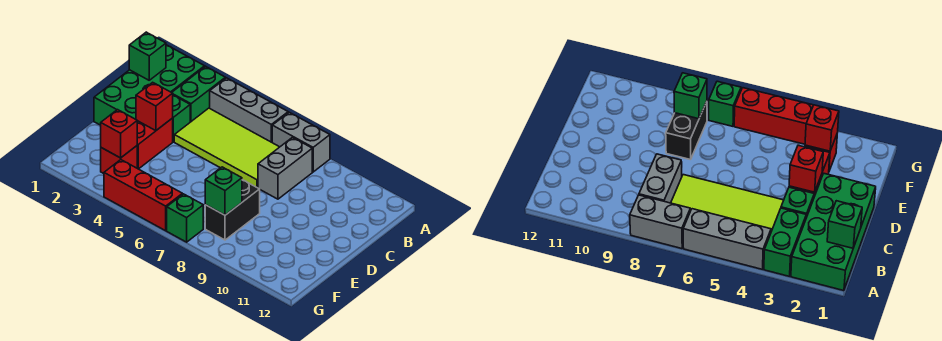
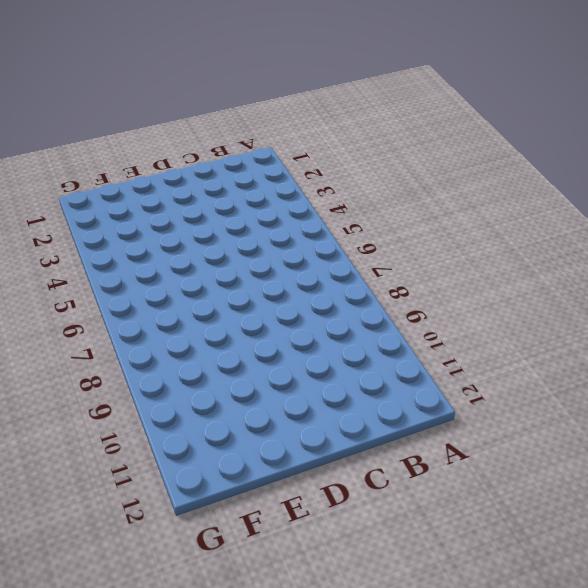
none -> green brick A1:D2 level 1
none -> green brick A3:B3 level 1
none -> grey brick A4:A6 level 1

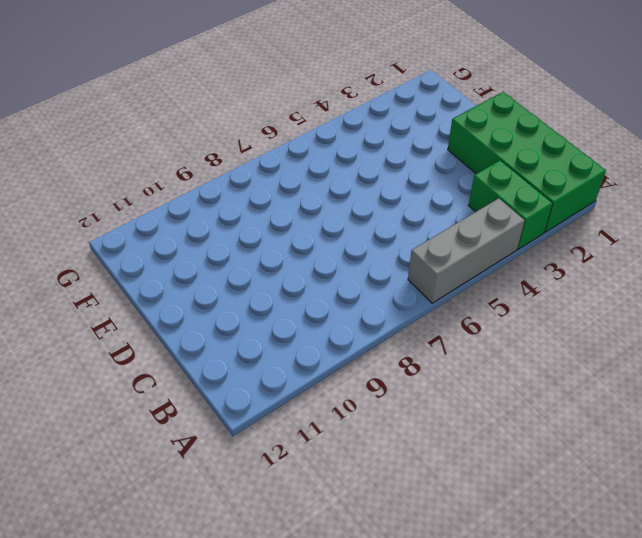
none -> grey brick A7:A8 level 1
none -> lime tile B4:C7 level 1
none -> grey brick B8:C8 level 1

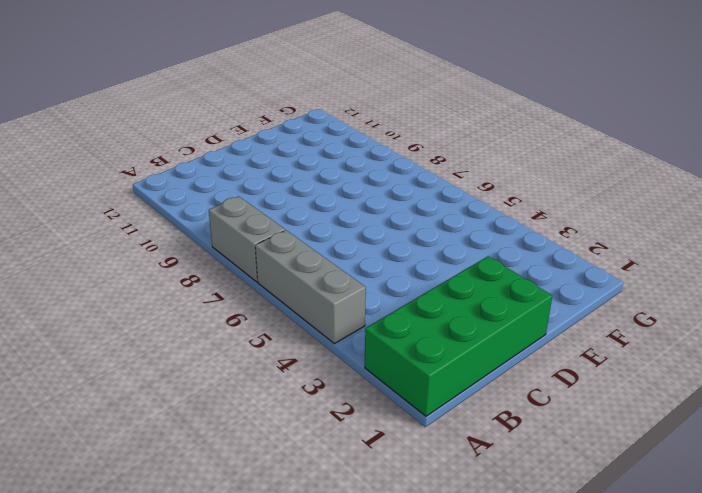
none -> green brick A3:B3 level 1
none -> lime tile B4:C7 level 1
none -> grey brick B8:C8 level 1

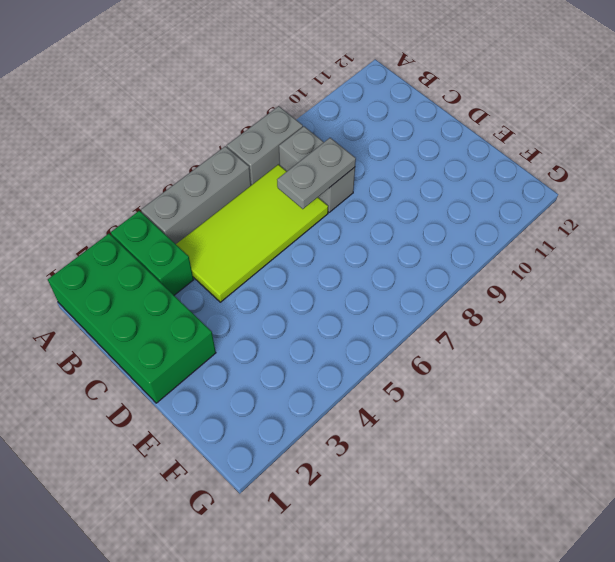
grey plate C7:C8 level 2 -> none
none -> green brick C3 level 1
none -> red brick D3:E3 level 1
none -> black brick E8:F8 level 1

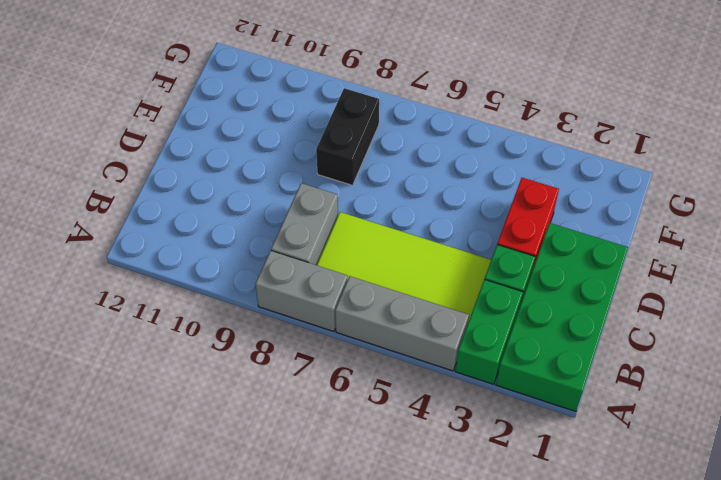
none -> red brick F3 level 1
none -> red brick G4:G6 level 1
none -> green brick G7 level 1

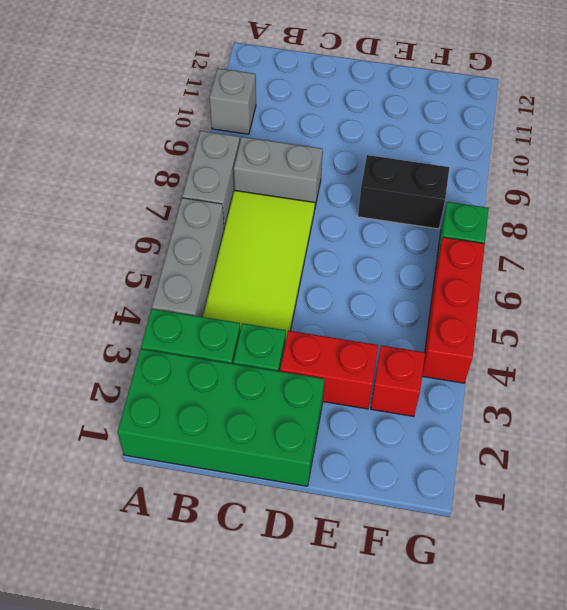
grey brick A10 level 1 -> none
none -> green brick B1 level 2
none -> red brick D3 level 2
none -> red brick F3 level 2

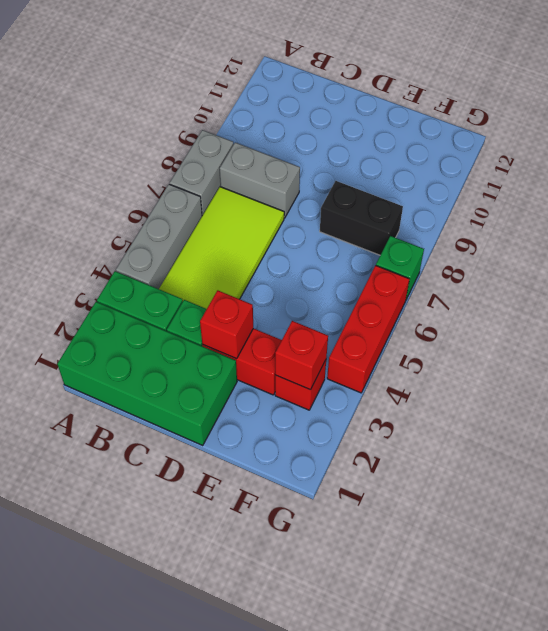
none -> green brick B1 level 2
none -> green brick F8 level 2

